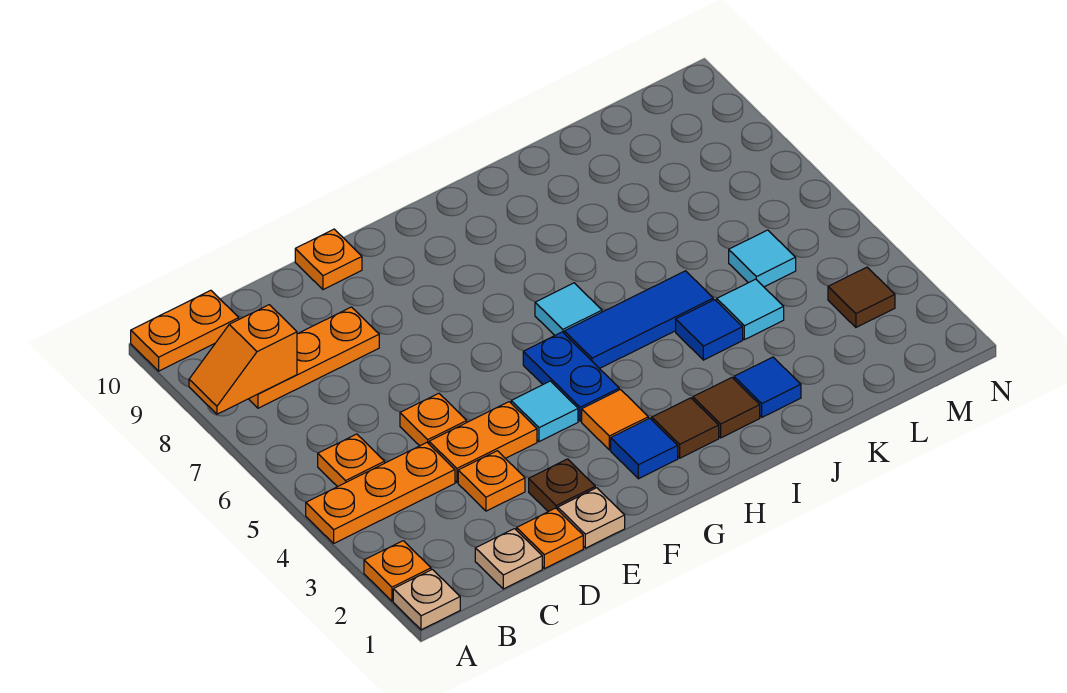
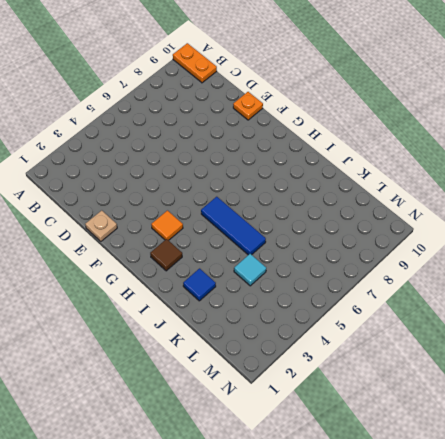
none -> tan plate A1 level 1
none -> orange plate A2 level 1
none -> orange plate A4:C4 level 1

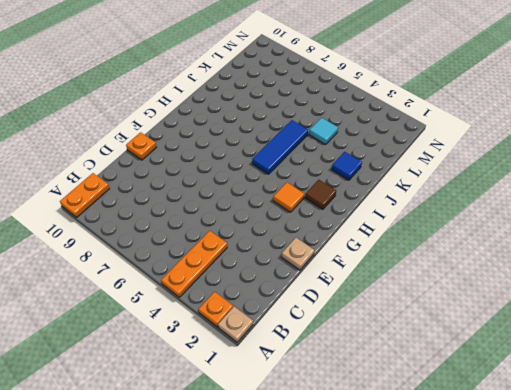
none -> orange plate B5 level 1
none -> orange plate B8:D8 level 1
none -> tan plate C1 level 1

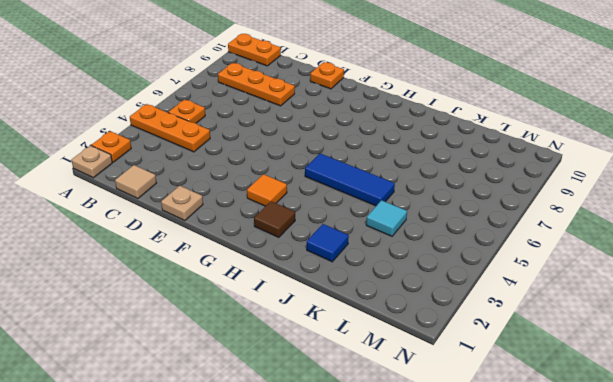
tan tile C1 level 1 -> tan plate C1 level 1
none -> orange plate D1 level 1
none -> orange plate D3 level 1
none -> orange plate D4:E4 level 1

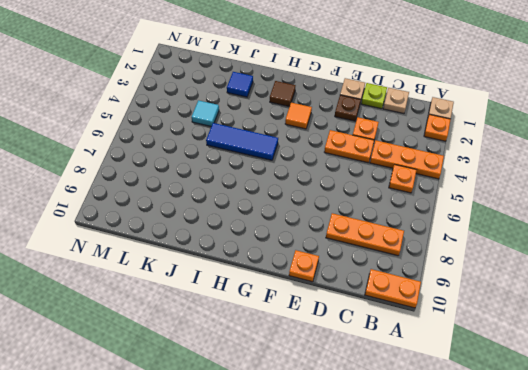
lime plate D1 level 1 -> orange plate D1 level 1
none -> orange plate D5 level 1
none -> cyan tile F4 level 1
none -> blue tile G2 level 1

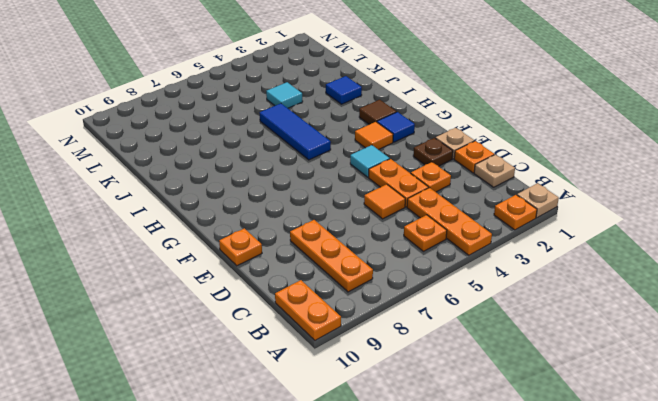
orange tile D5 level 1 -> orange plate D5 level 1
none -> blue plate G4:G5 level 1
none -> cyan tile H6 level 1
none -> brown tile I2 level 1

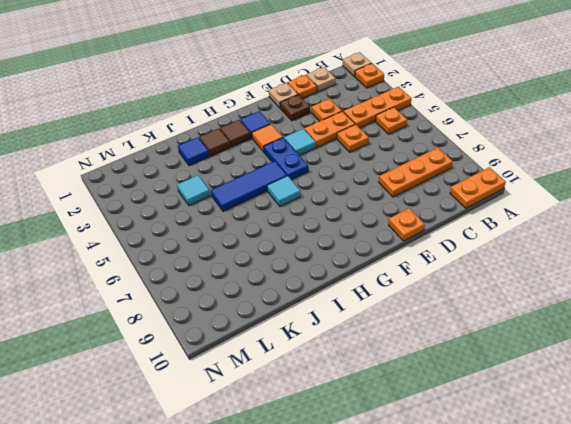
none -> blue tile J4 level 1
none -> cyan tile L5 level 1
none -> brown tile M3 level 1

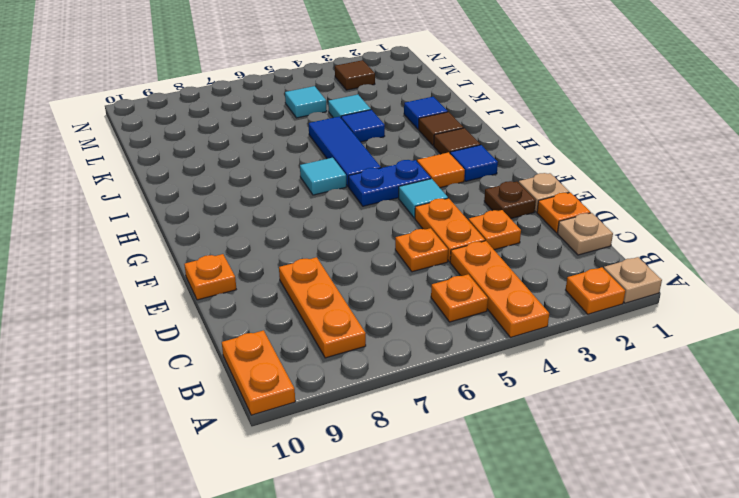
none -> orange slope A8:B8 level 2 top B

